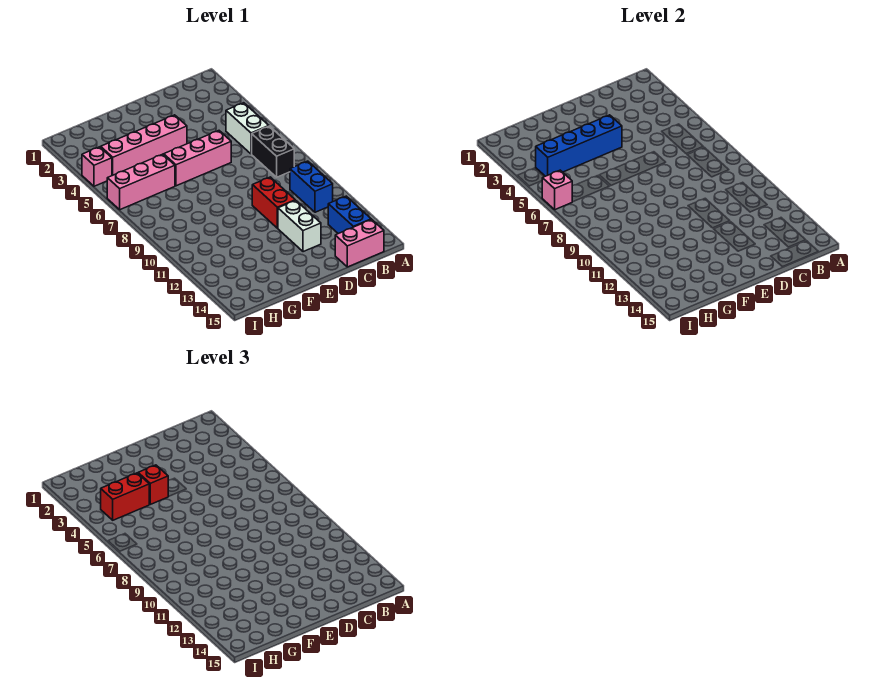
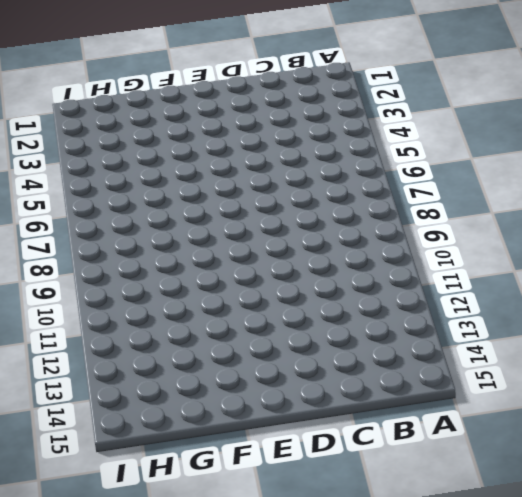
none -> white brick B5:B6 level 1
none -> black brick B7:B8 level 1
none -> blue brick B10:B11 level 1

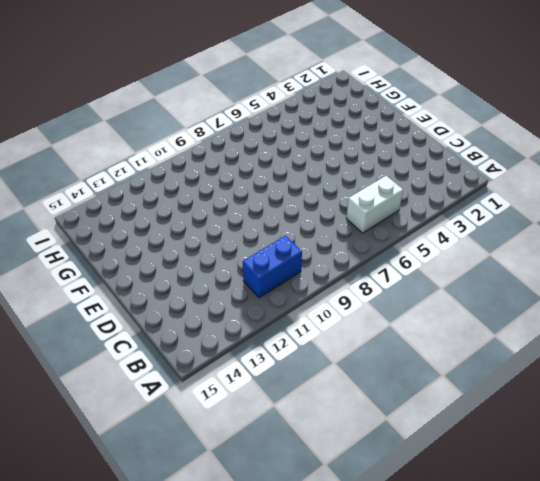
none -> black brick B7:B8 level 1
none -> blue brick B13:B14 level 1
none -> pink brick B15:C15 level 1

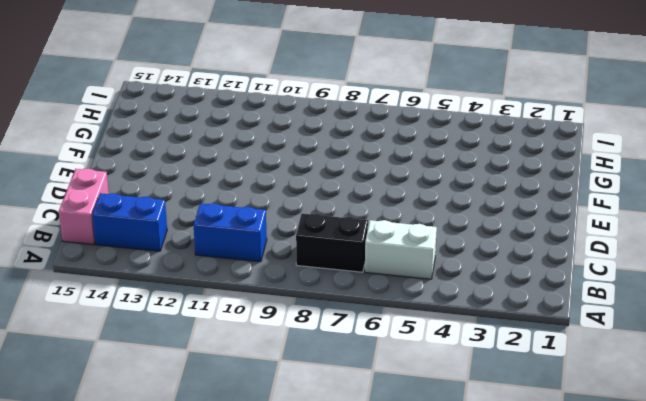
none -> pink brick D6:F6 level 1
none -> red brick D10:D11 level 1
none -> white brick D12:D13 level 1

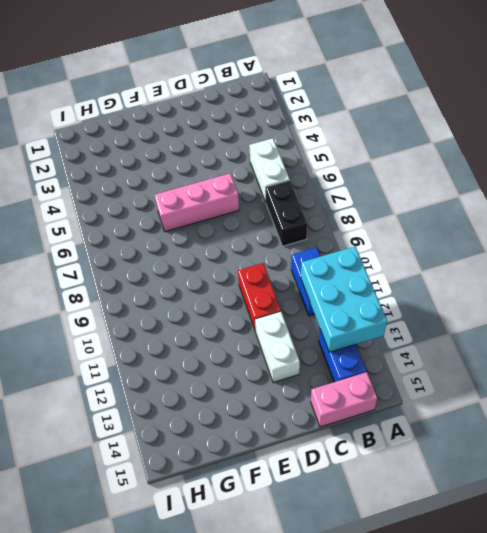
cyan brick A11:B13 level 2 -> none
none -> pink brick E4:H4 level 1
none -> pink brick G6:I6 level 1
none -> pink brick I4 level 1

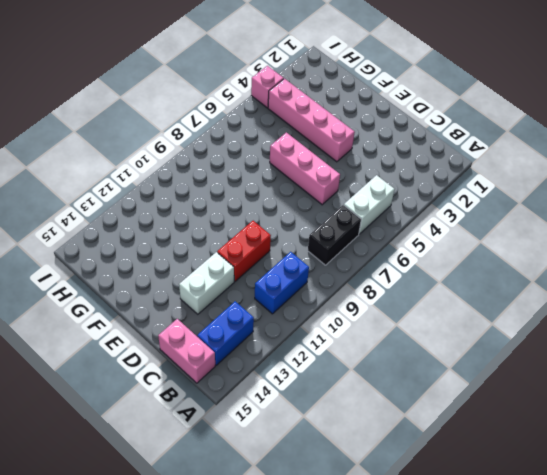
none -> pink brick G6:I6 level 1
none -> blue brick E4:H4 level 2
none -> pink brick I6 level 2

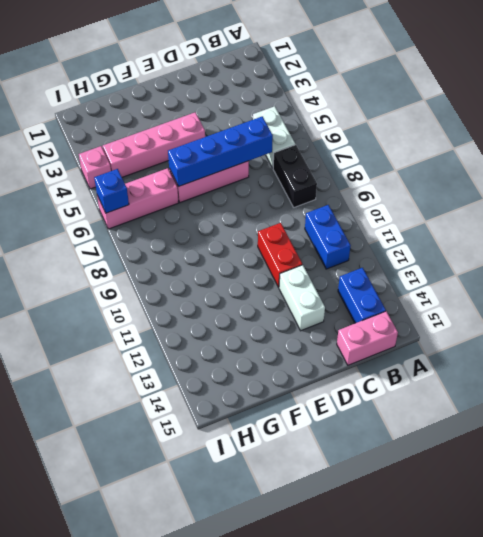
blue brick C6:F6 level 2 -> blue brick E4:H4 level 2
blue brick I6 level 2 -> pink brick I6 level 2
none -> red brick F4 level 3
none -> red brick G4:H4 level 3

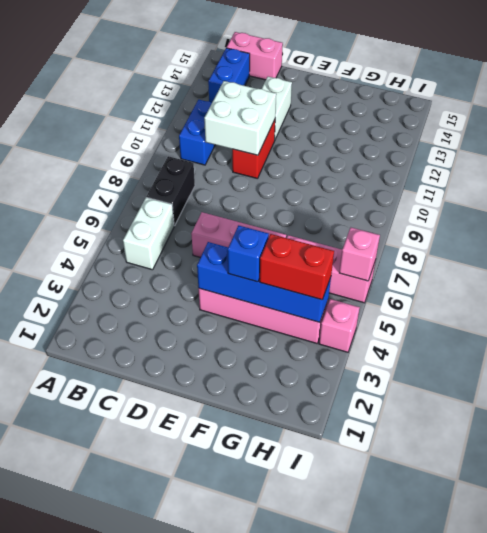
white brick C10:D11 level 2 -> none
blue brick F4 level 3 -> red brick F4 level 3

